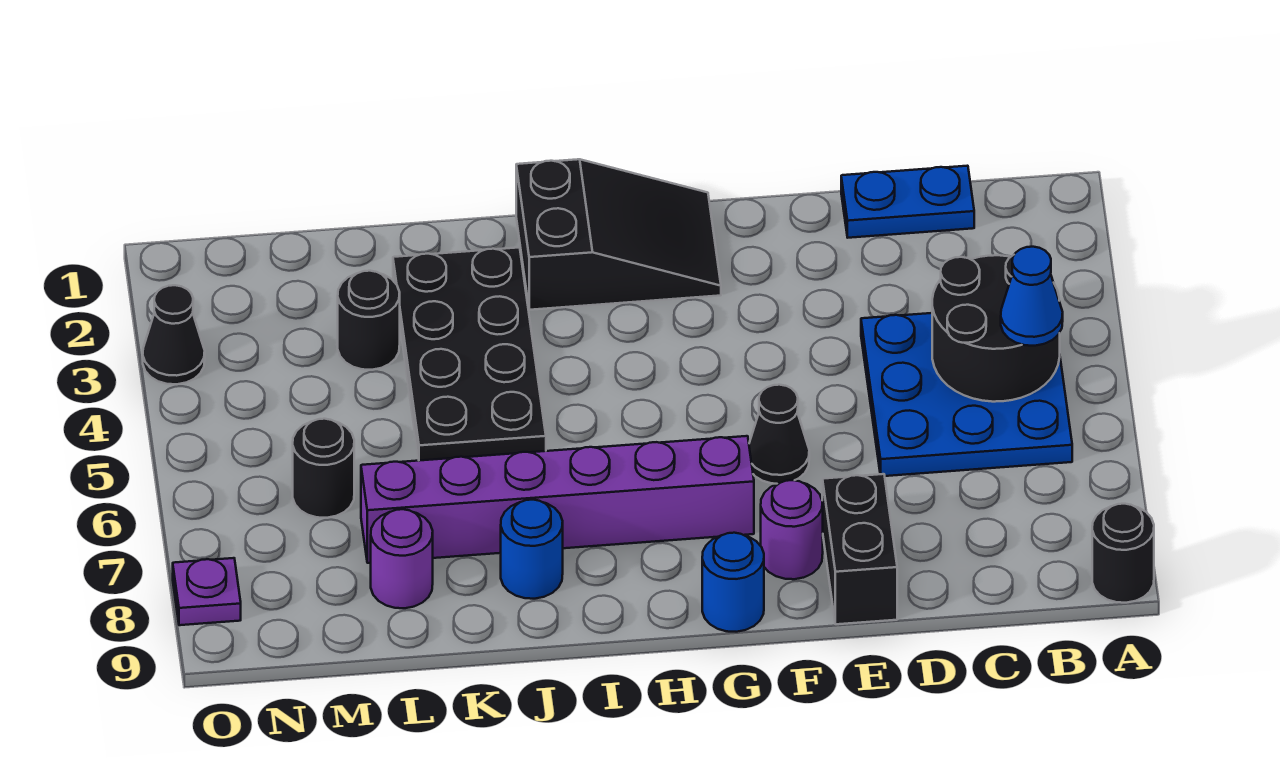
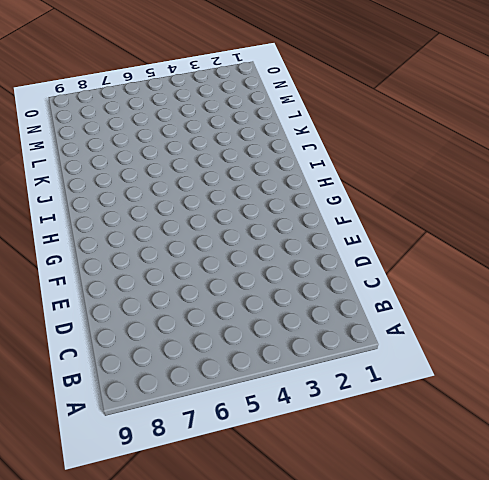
none -> black round brick A9 level 1
none -> blue plate B4:D6 level 1
none -> blue plate C1:D1 level 1

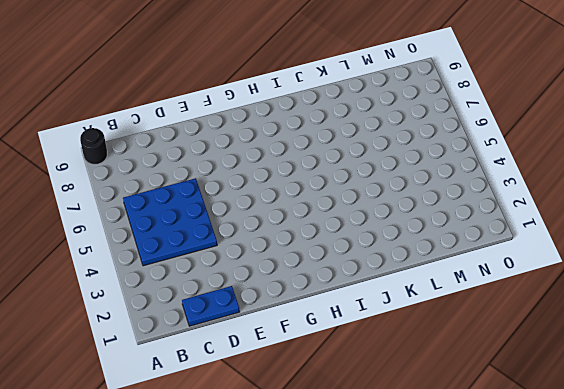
none -> black brick E8:E9 level 1
none -> black cone F6 level 1
none -> purple round brick F8 level 1

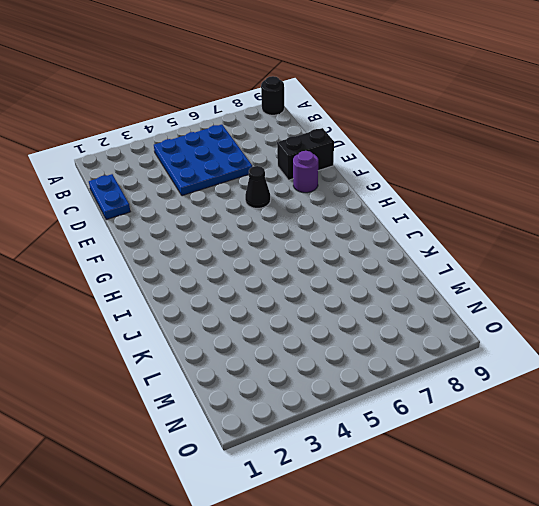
none -> black slope G1:I2 level 1 top I
none -> purple brick G7:L7 level 1
none -> blue round brick G9 level 1

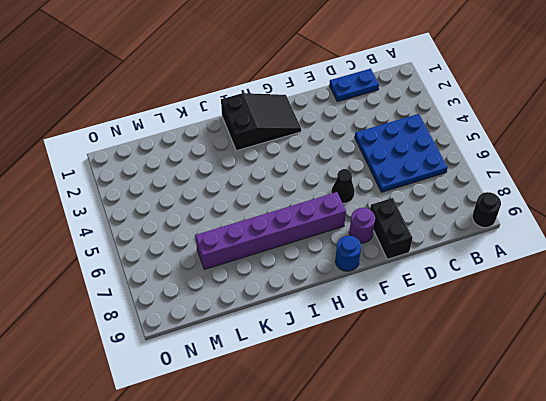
none -> black plate J2:K5 level 1
none -> blue round brick J8 level 1
none -> black round brick L3 level 1

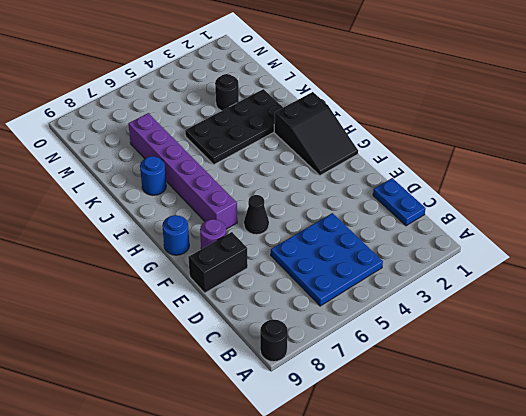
none -> purple round brick L8 level 1
none -> black round brick M6 level 1
none -> black cone O3 level 1

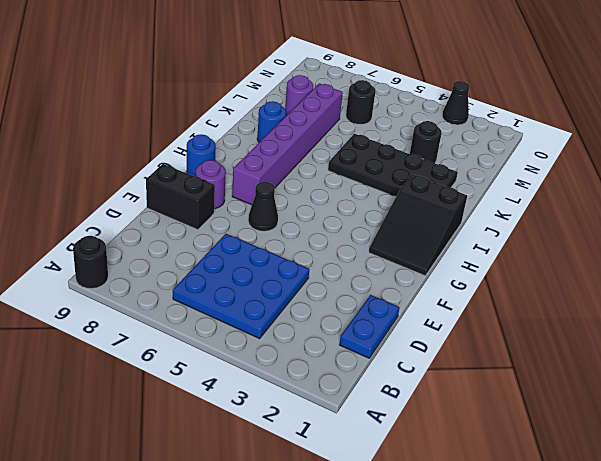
none -> purple plate O8 level 1
none -> black round brick B4:C5 level 2
none -> blue cone B5 level 3

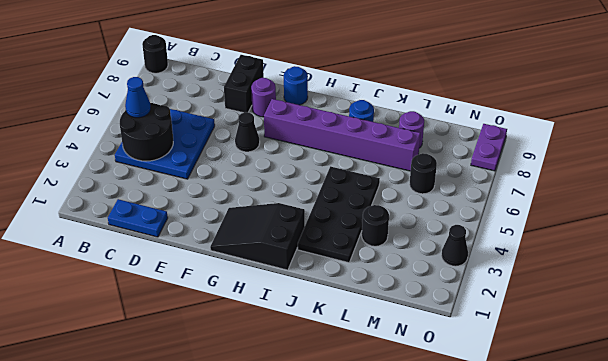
purple plate O8:O9 level 1 -> purple plate O8 level 1

